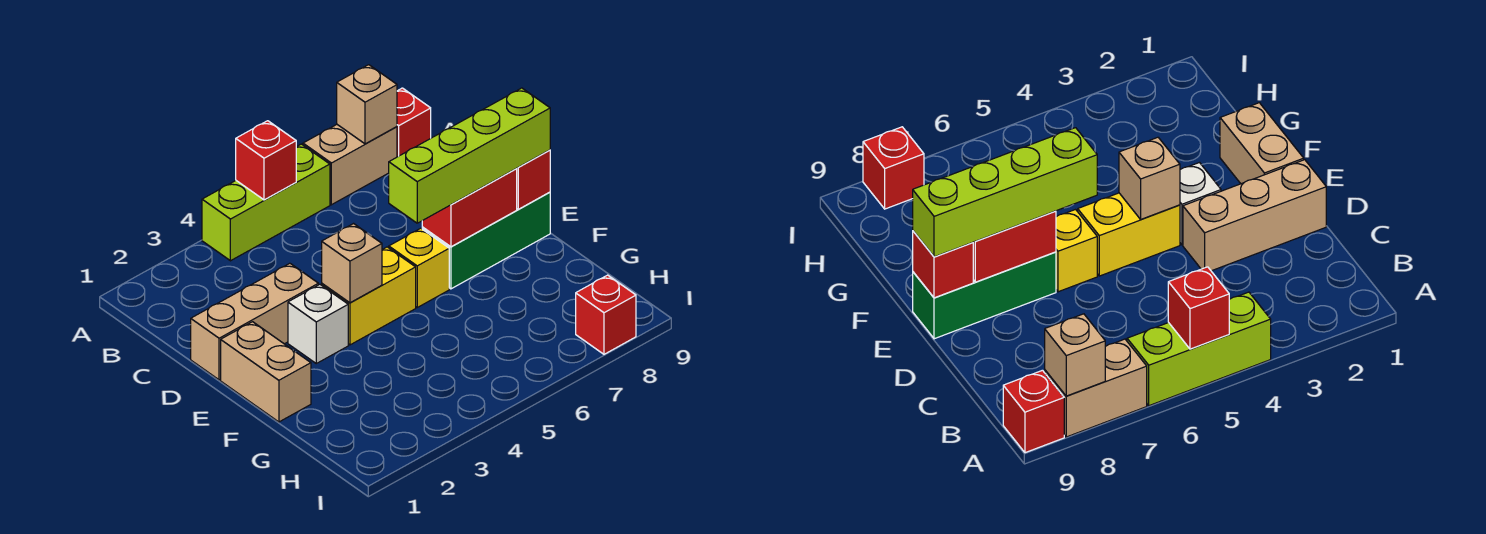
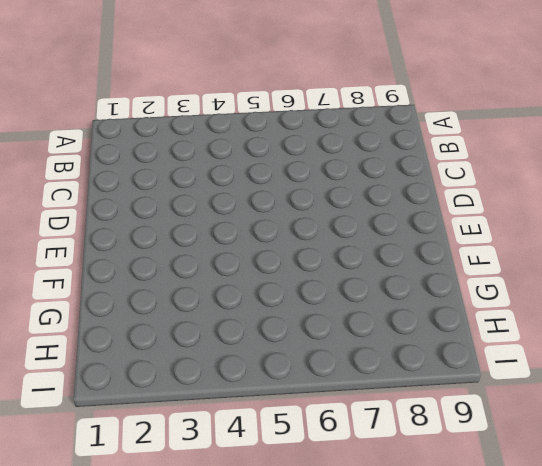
none -> lime brick A4:A6 level 1
none -> tan brick A7:A8 level 1
none -> red brick A9 level 1

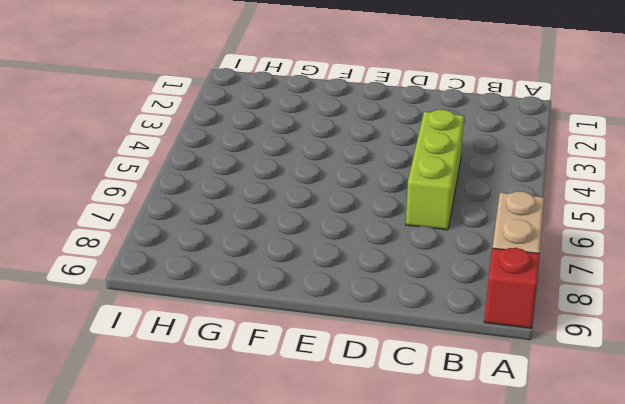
lime brick C4:C6 level 1 -> lime brick A4:A6 level 1
none -> tan brick D1:D3 level 1
none -> tan brick E1:F1 level 1
none -> white brick E3 level 1

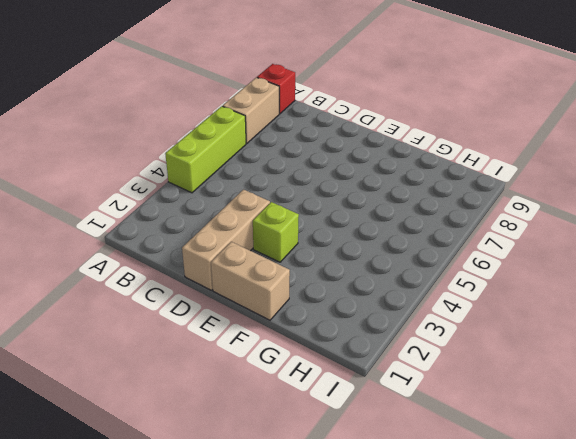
lime brick E3 level 1 -> white brick E3 level 1
none -> yellow brick E4:E5 level 1
none -> yellow brick E6 level 1
none -> green brick E7:E9 level 1

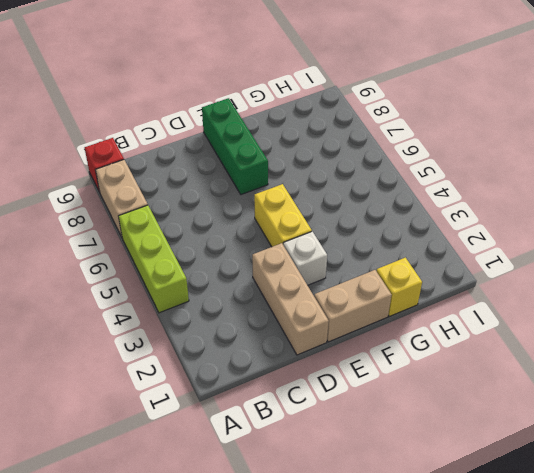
yellow brick G1 level 1 -> yellow brick E6 level 1
none -> red brick I8 level 1
none -> red brick A5 level 2
none -> tan brick A8 level 2

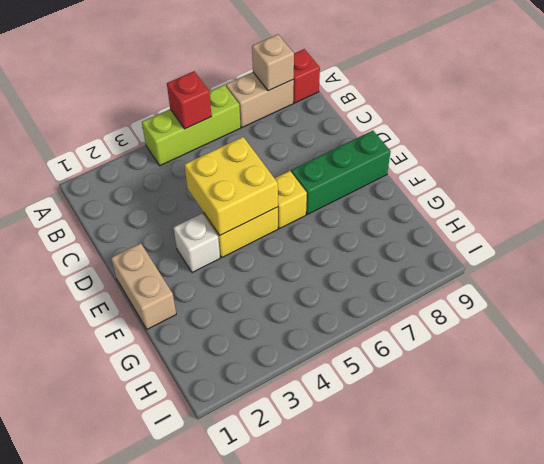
yellow brick D4:E5 level 2 -> tan brick E4 level 2
none -> tan brick D1:D3 level 1
none -> red brick I8 level 1
none -> red brick E7:E8 level 2

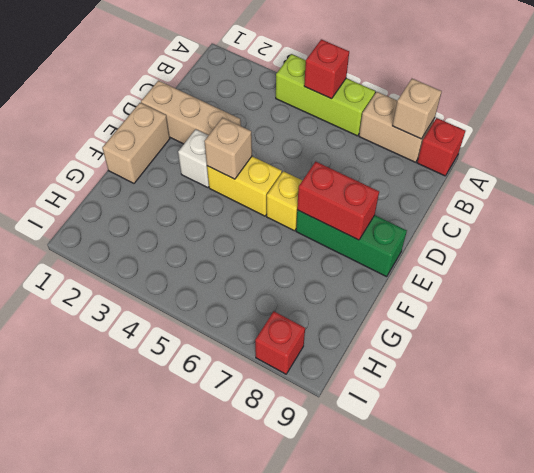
none -> red brick E9 level 2
none -> lime brick E6:E9 level 3

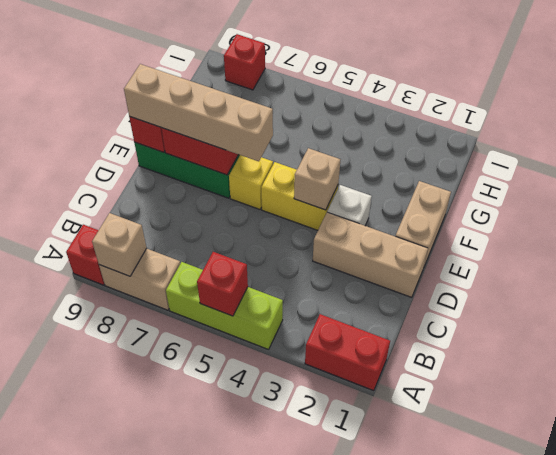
red brick A1:A2 level 1 -> none
tan brick E6:E9 level 3 -> lime brick E6:E9 level 3

